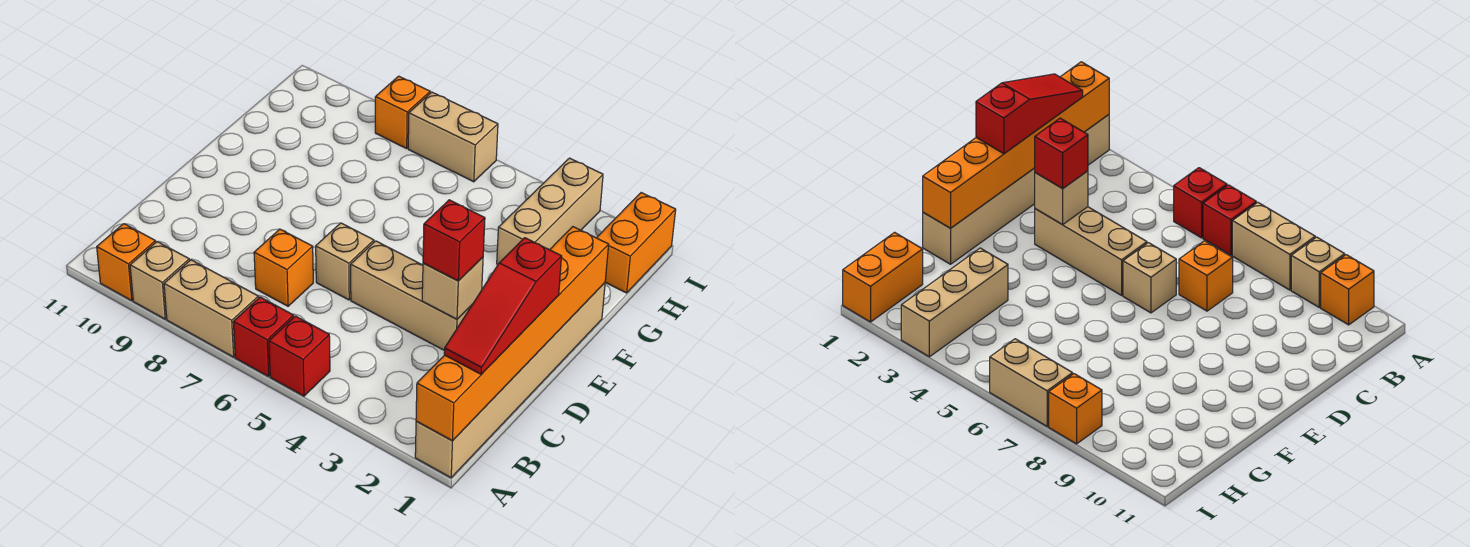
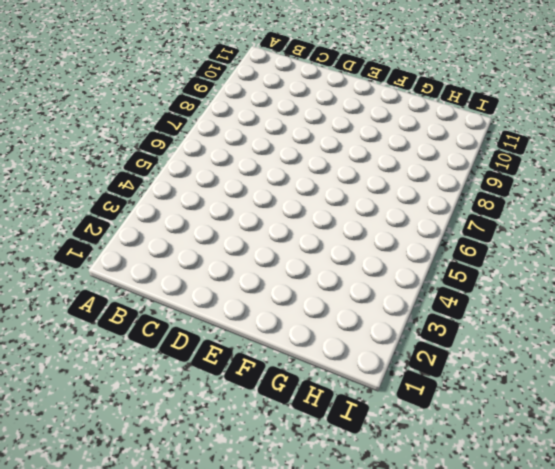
none -> tan brick A1:F1 level 1
none -> red brick A5 level 1
none -> red brick A6 level 1

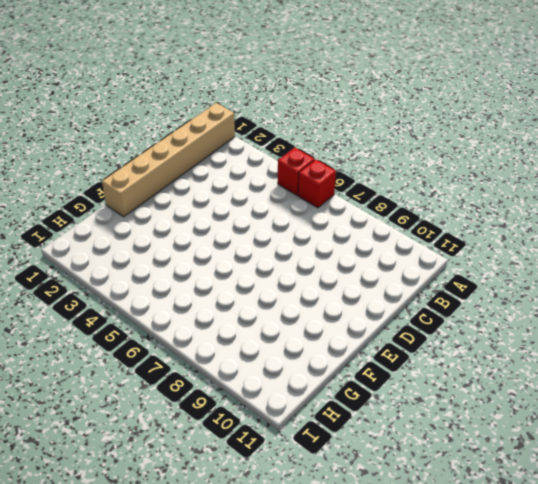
none -> tan brick A7:A8 level 1
none -> tan brick A9 level 1
none -> orange brick A10 level 1

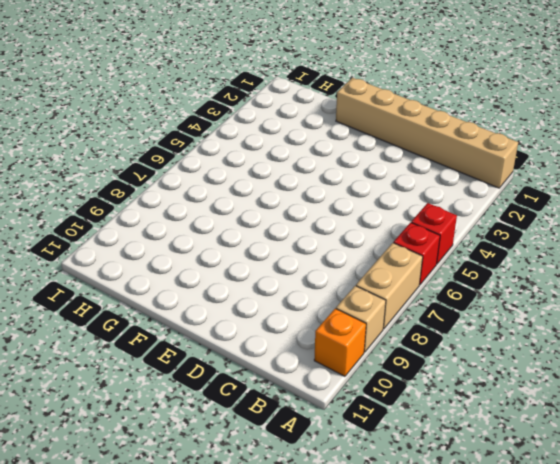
none -> orange brick C7 level 1
none -> tan brick D3:D5 level 1
none -> tan brick D6 level 1

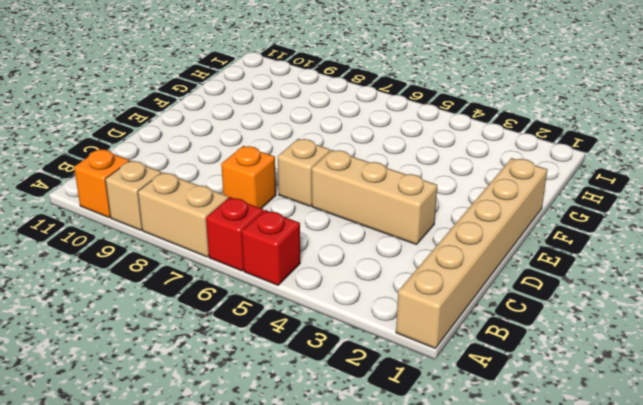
none -> tan brick G3:I3 level 1
none -> orange brick H1:I1 level 1
none -> tan brick I6:I7 level 1

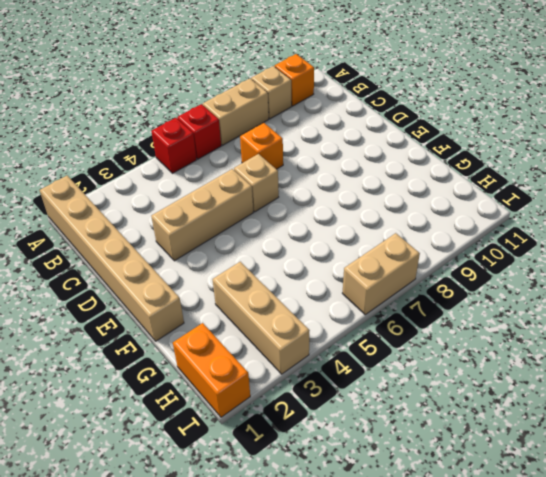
none -> orange brick I8 level 1
none -> orange brick A1:F1 level 2
none -> tan brick D3 level 2

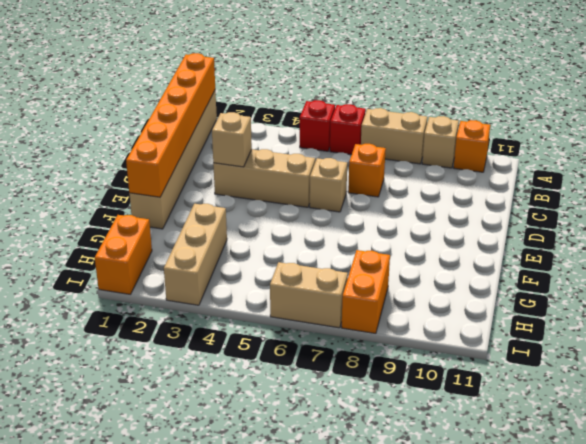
orange brick H8:I8 level 1 -> orange brick I8 level 1
none -> red slope B1:D1 level 3 top D
none -> red brick D3 level 3

